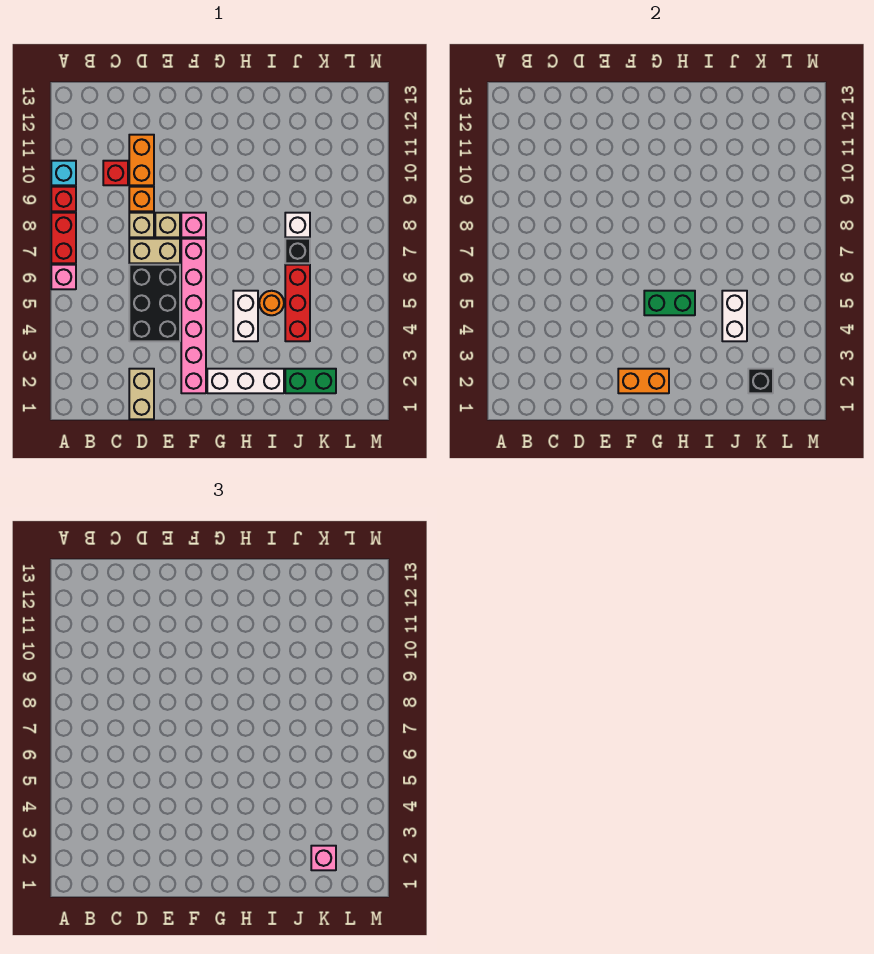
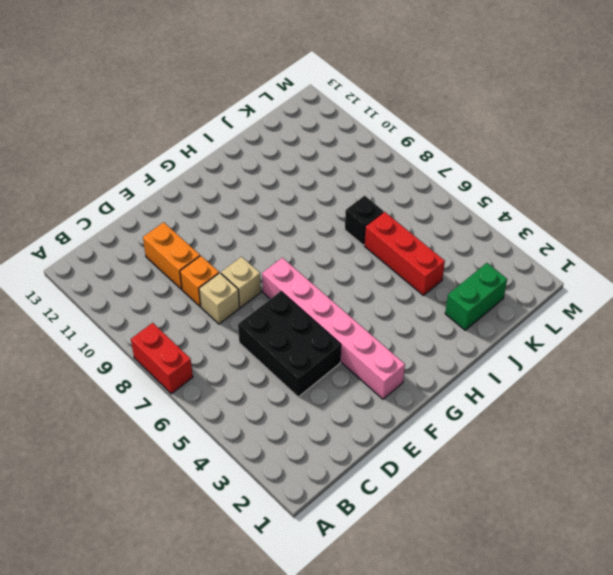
none -> pink brick A6 level 1
none -> red brick A9 level 1
none -> cyan brick A10 level 1

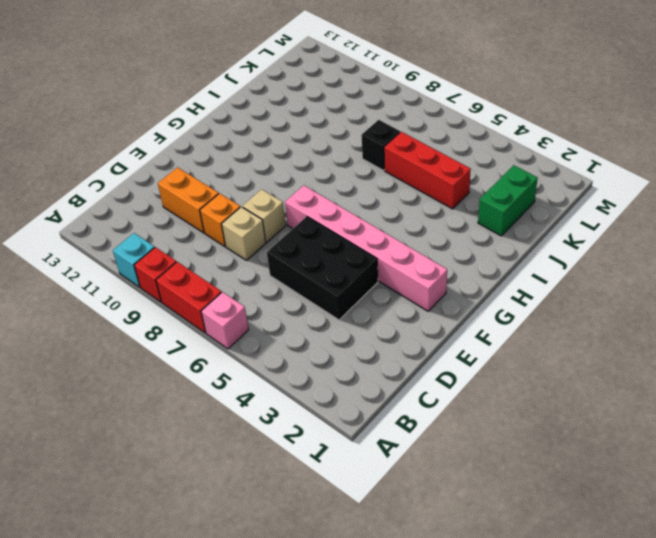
none -> red brick C10 level 1
none -> tan brick D1:D2 level 1
none -> tan brick D7:E7 level 1

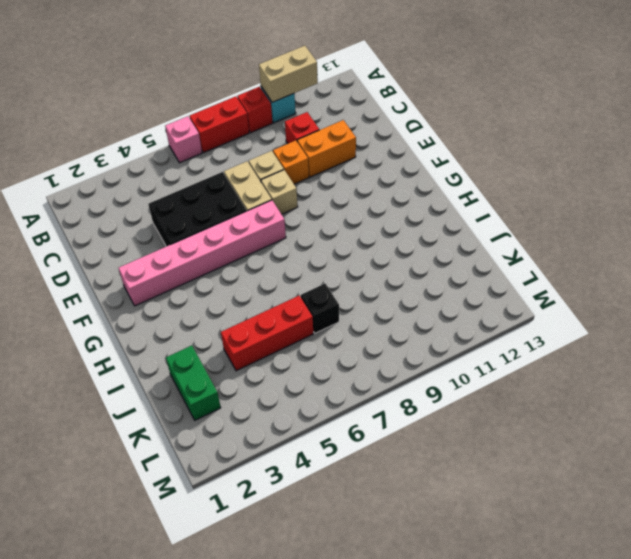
tan brick A10:A11 level 2 -> tan brick D1:D2 level 1
none -> pink brick F8 level 1
none -> white brick G2:I2 level 1
none -> white brick H4:H5 level 1

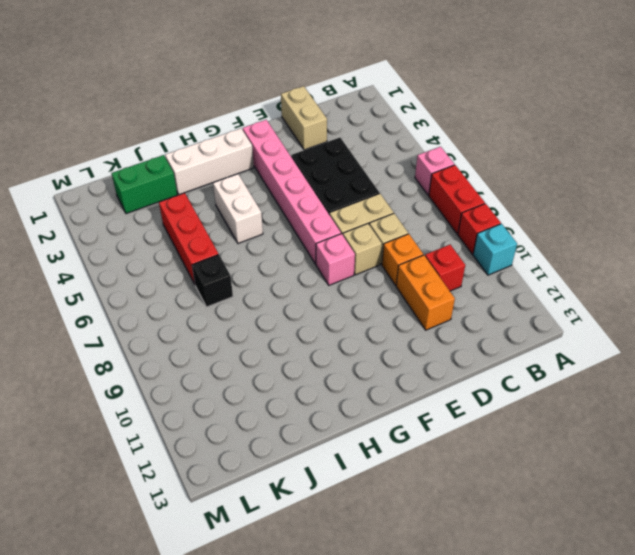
none -> orange round brick I5 level 1
none -> white brick J8 level 1
none -> orange brick F2:G2 level 2

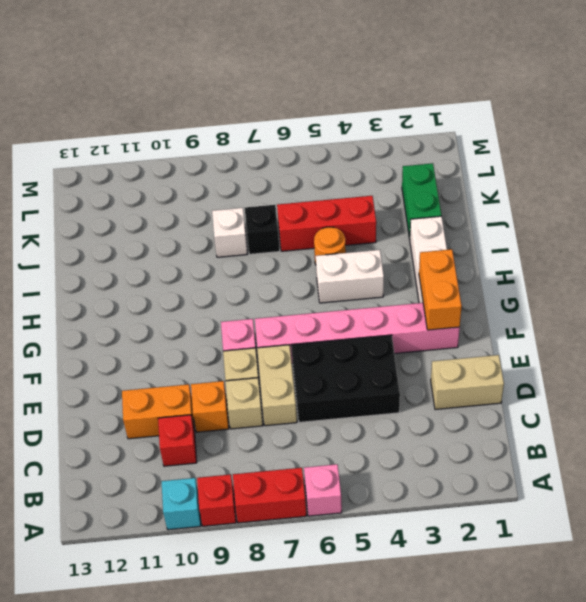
none -> green brick G5:H5 level 2
none -> white brick J4:J5 level 2
none -> black brick K2 level 2

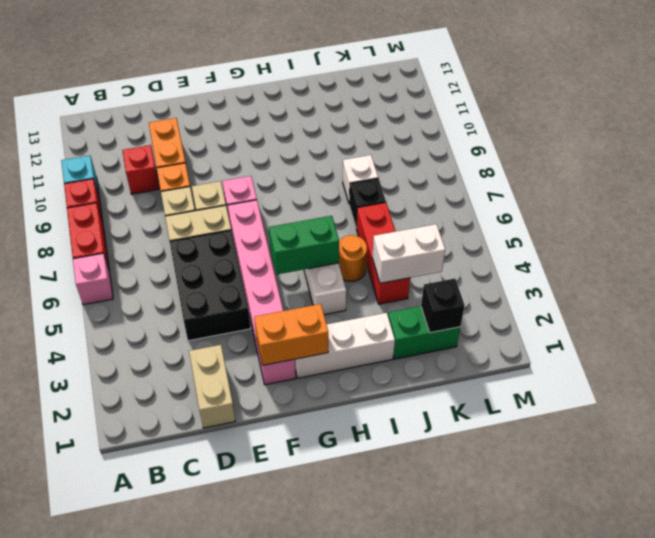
white brick J4:K4 level 2 -> white brick J4:J5 level 2
none -> pink brick K2 level 3

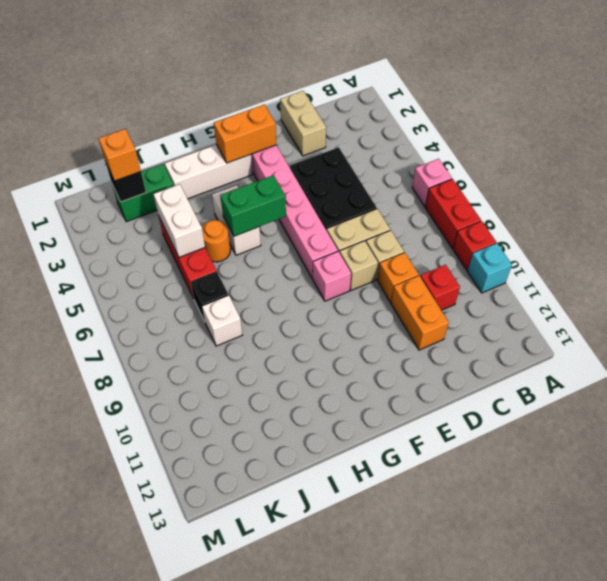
orange brick K2 level 3 -> pink brick K2 level 3

